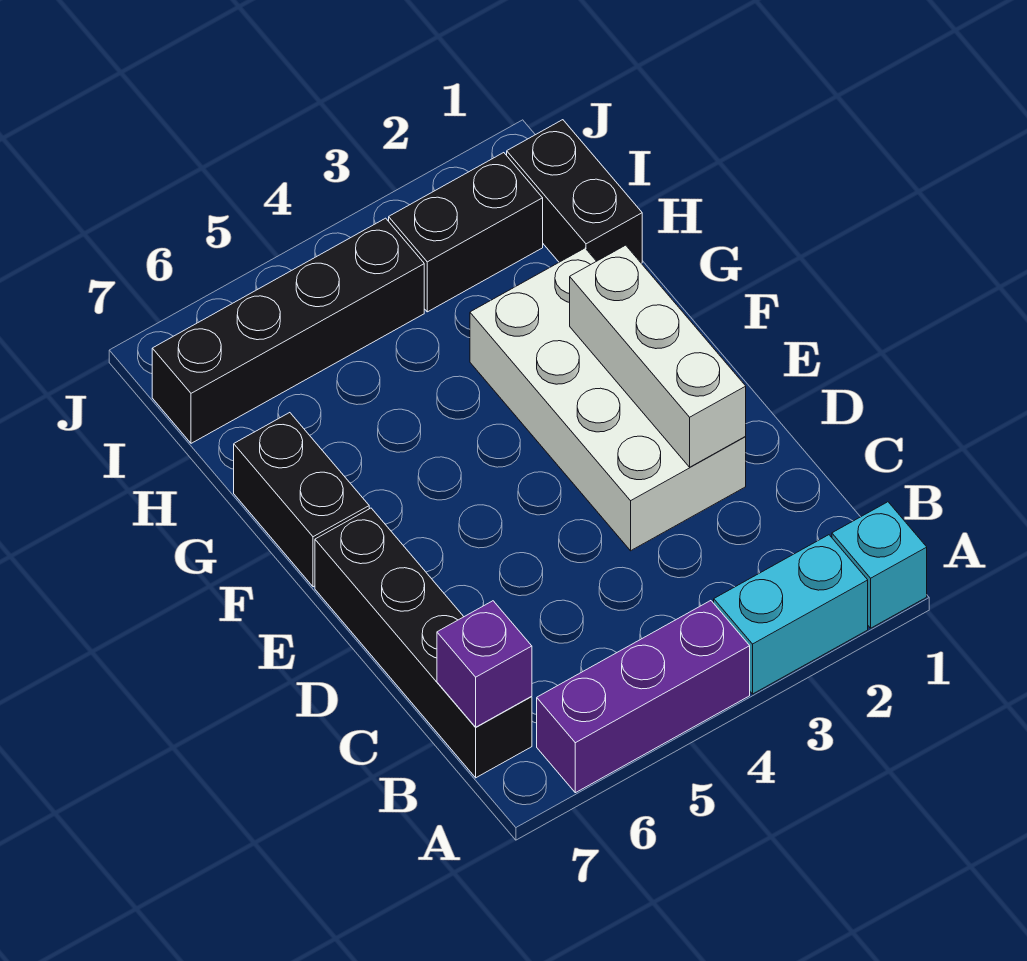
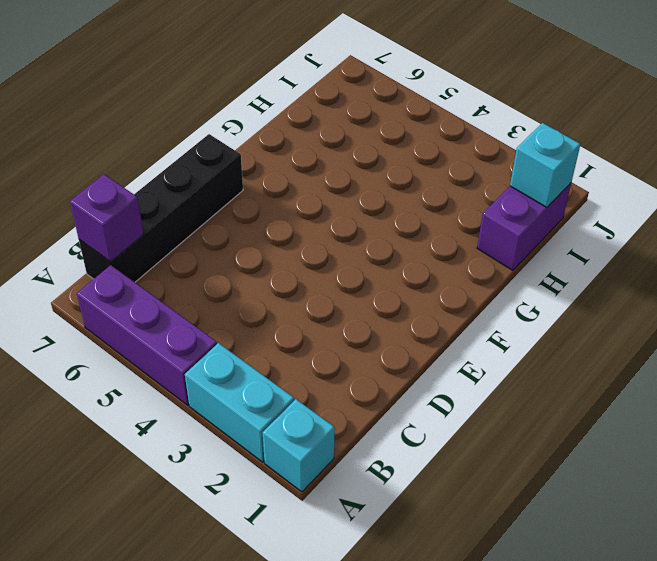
purple brick H1:I1 level 1 -> black brick H1:I1 level 1
cyan brick I1 level 2 -> none
none -> white brick D2:G3 level 1
none -> black brick F7:G7 level 1

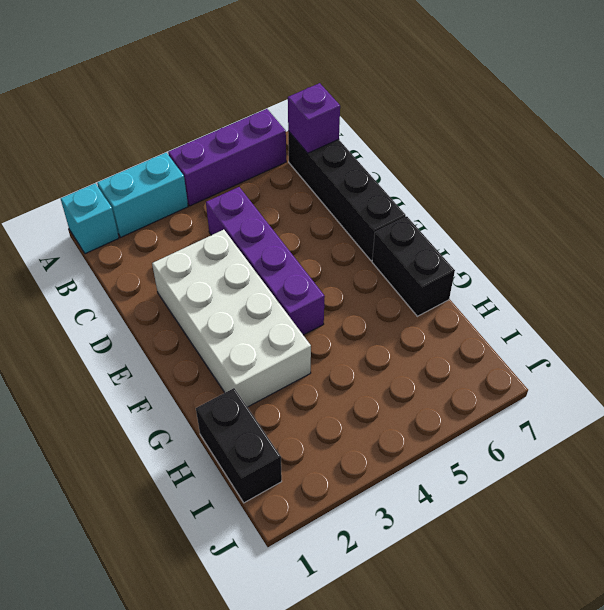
purple brick C4:F4 level 1 -> none
none -> black brick I2:I3 level 1
none -> black brick I4:I7 level 1

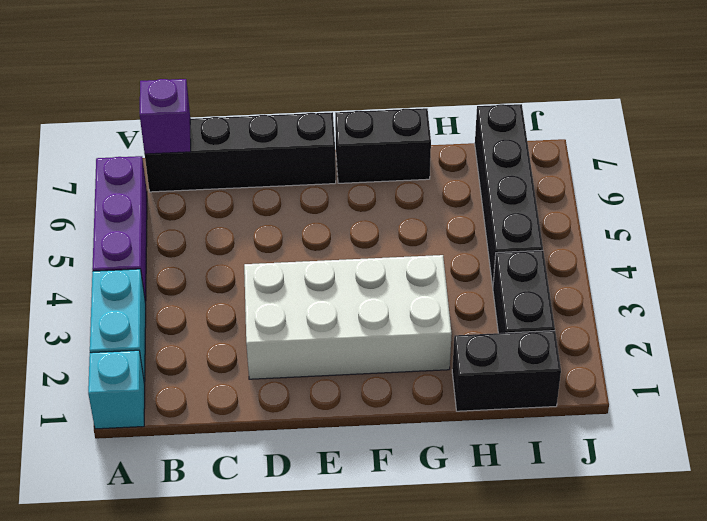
none -> white brick D2:F2 level 2

